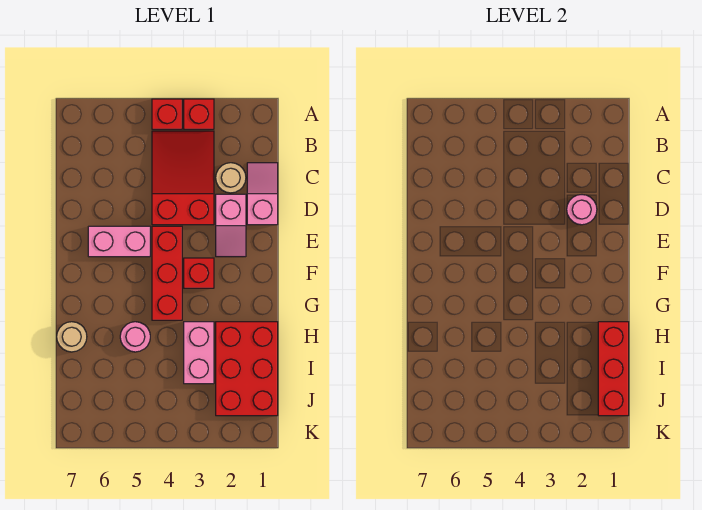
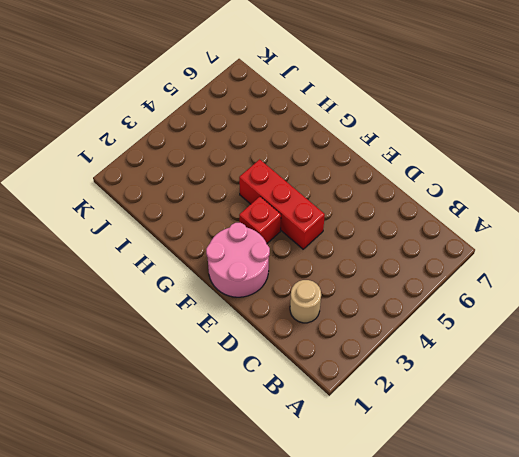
pink round brick E1:F2 level 1 -> pink slope D2:E2 level 1 top D
none -> red brick A3 level 1
none -> red brick A4 level 1
none -> red slope B3:D4 level 1 top D

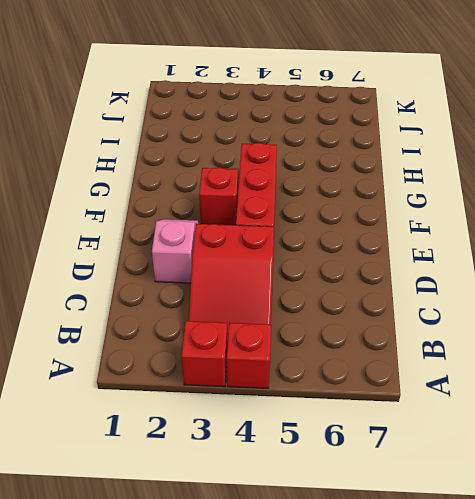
none -> pink slope C1:D1 level 1 top D
none -> tan round brick C2 level 1
none -> pink brick E5:E6 level 1

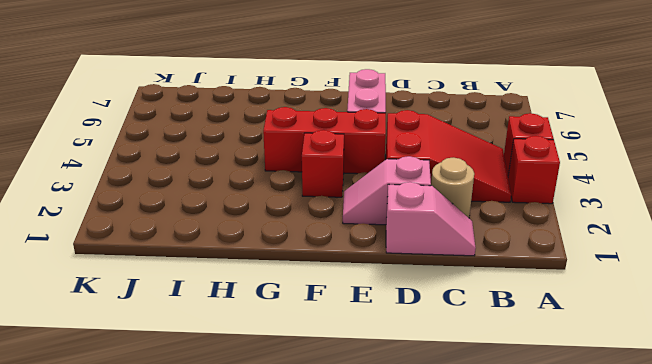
none -> red brick H1:J2 level 1
none -> pink brick H3:I3 level 1
none -> pink round brick H5 level 1

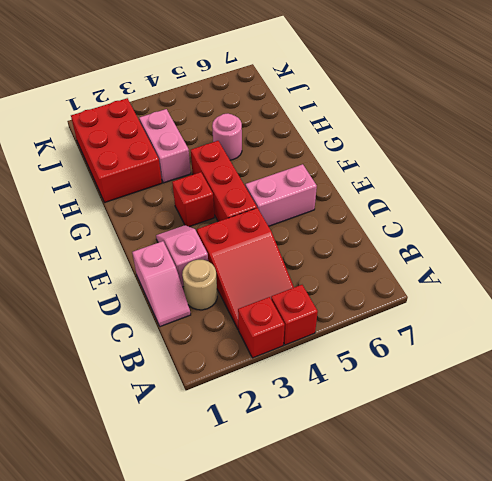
none -> tan round brick H7 level 1
none -> pink round brick D2 level 2
none -> red brick H1:J1 level 2

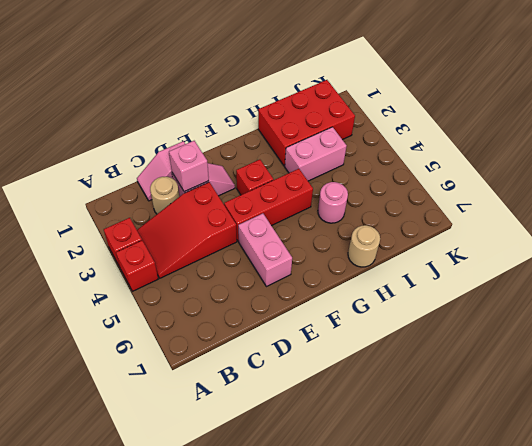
pink brick D2 level 2 -> pink round brick D2 level 2
none -> red brick H1:J1 level 2

